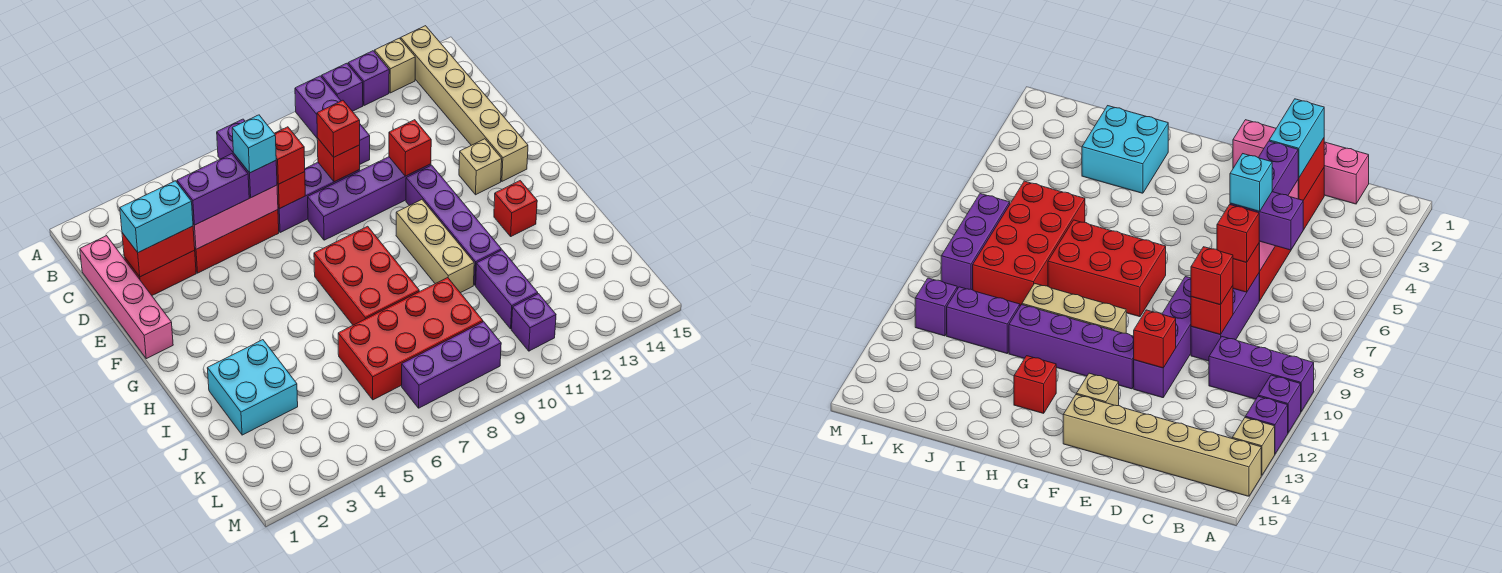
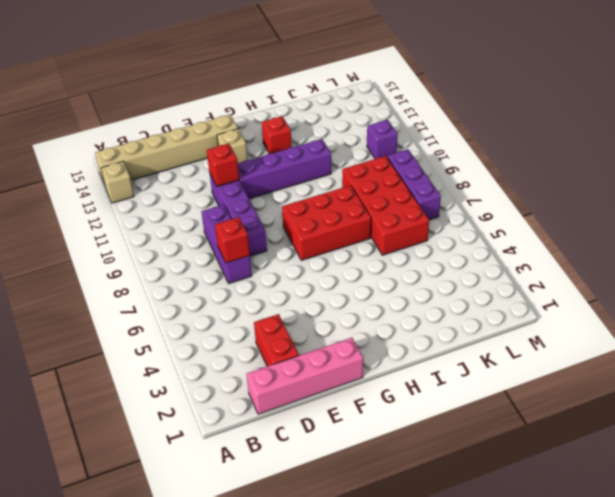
none -> purple brick A10:C10 level 1
none -> purple brick A11 level 1
none -> purple brick A12 level 1
none -> red brick D4:D6 level 1

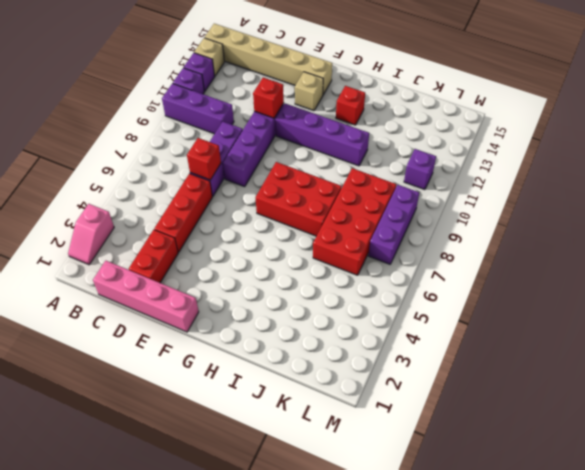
pink slope A2:A3 level 1 top 3 -> none
none -> tan brick G10:I10 level 1
none -> cyan brick I2:J3 level 1
none -> purple brick J11:K11 level 1
none -> red brick D2:D3 level 2

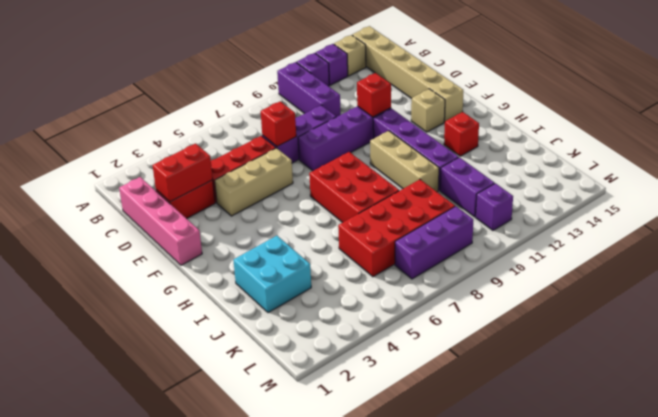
tan brick E4:E6 level 1 -> none
none -> pink brick D4:D6 level 2
none -> red brick D9 level 2
none -> purple brick C6:D6 level 3
none -> cyan brick D2:D3 level 3

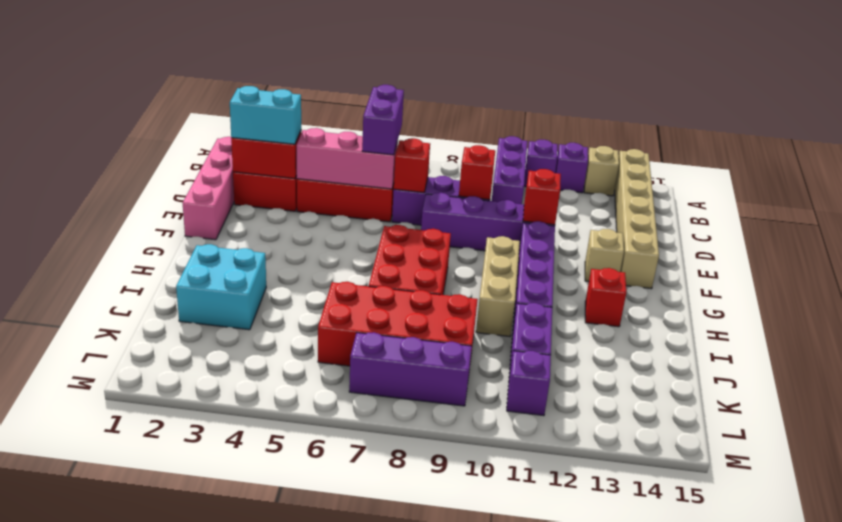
none -> purple brick D4:D5 level 3
none -> red brick D7 level 3
none -> red brick D9 level 3
none -> cyan brick D6 level 4

